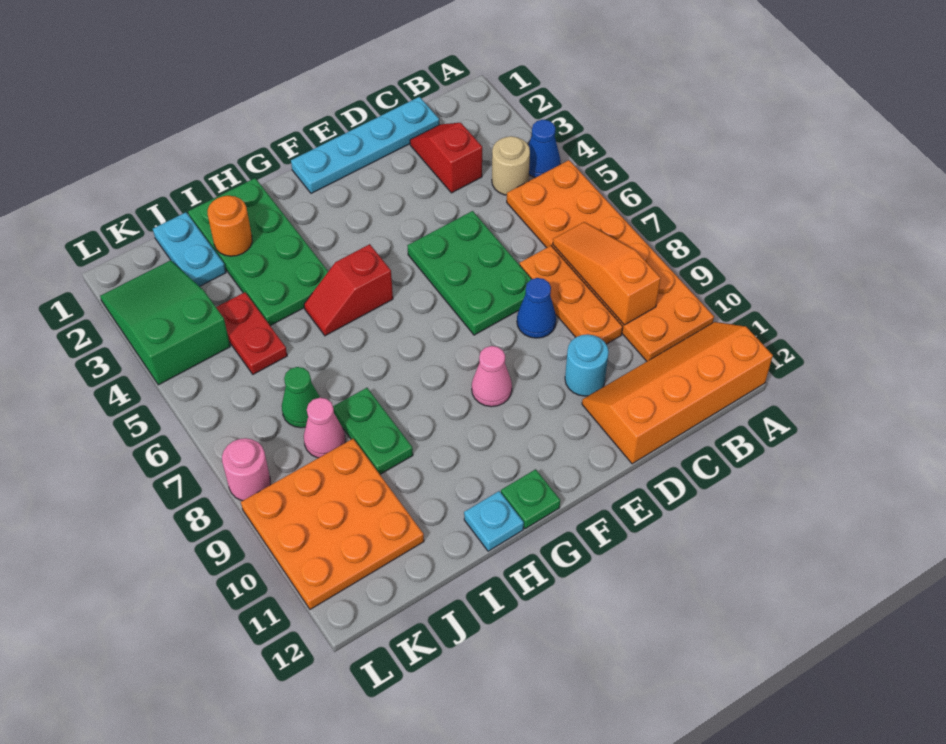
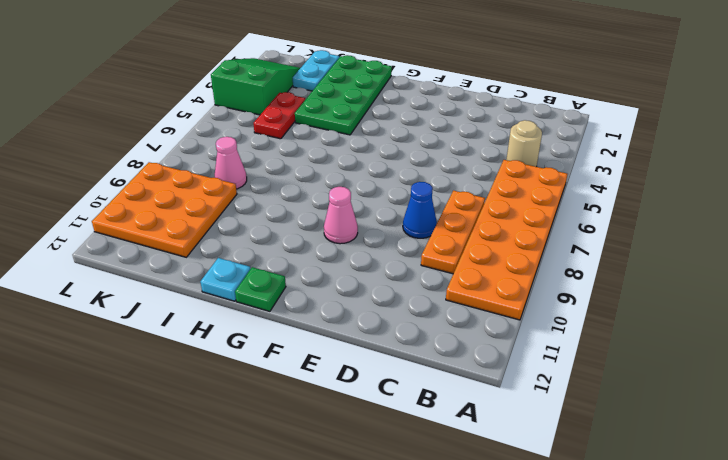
none -> blue cone A4 level 1
none -> orange slope A11:D12 level 1 top 12
none -> cyan plate C1:F1 level 1

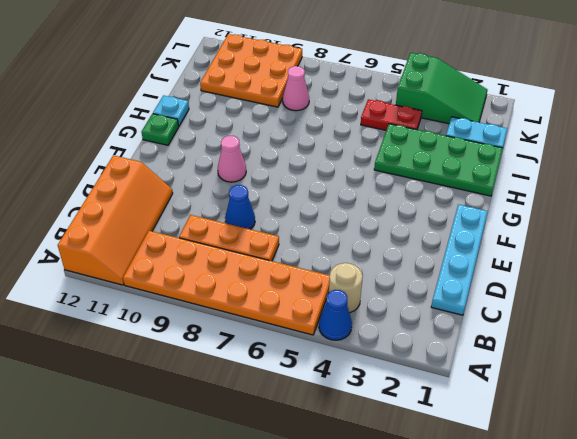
none -> red slope C2:C3 level 1 top 3
none -> green plate D5:E7 level 1
none -> cyan round brick D10 level 1

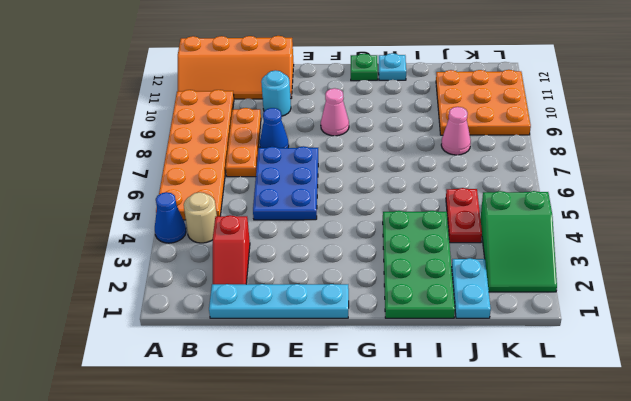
blue plate D5:E7 level 1 -> green plate D5:E7 level 1
none -> red slope G5:H5 level 1 top G
none -> green plate I8:I9 level 1
none -> green cone J7 level 1

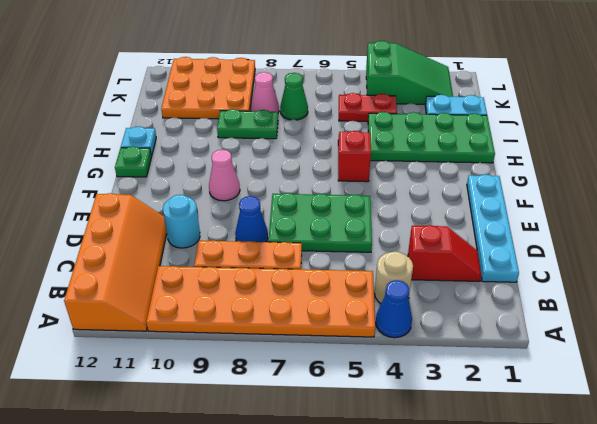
none -> pink round brick L8 level 1
none -> orange slope B7:B9 level 2 top 9
none -> orange round brick I2 level 2

